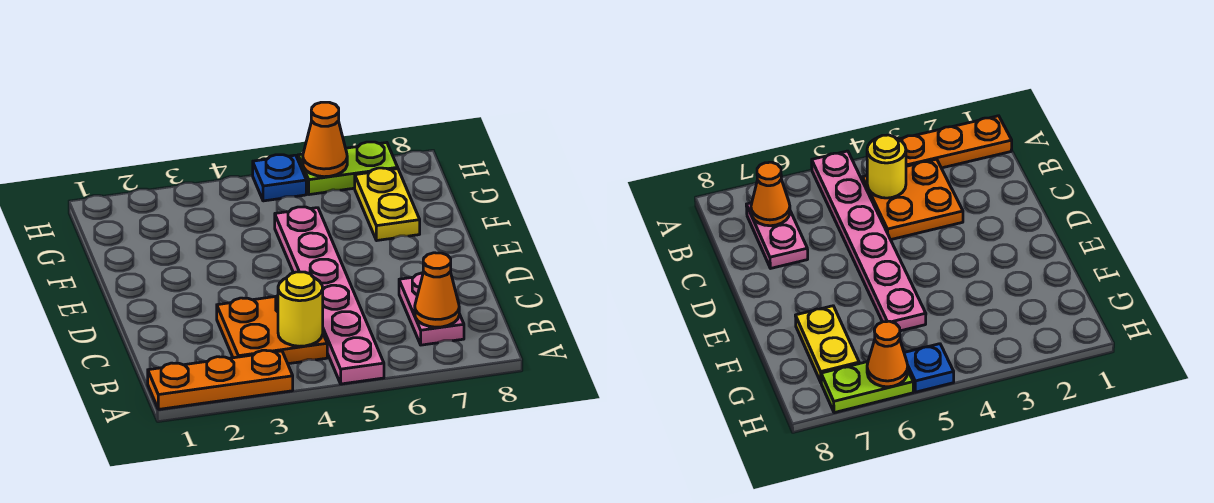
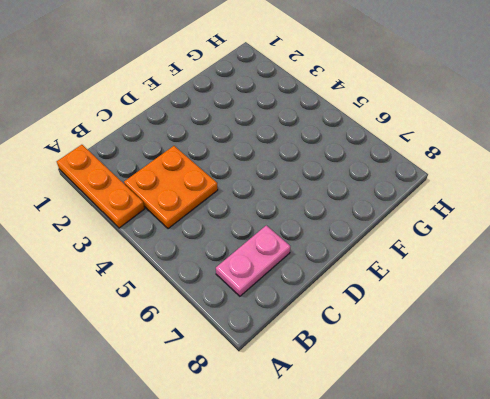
none -> pink plate A5:F5 level 1
none -> yellow plate F7:G7 level 1

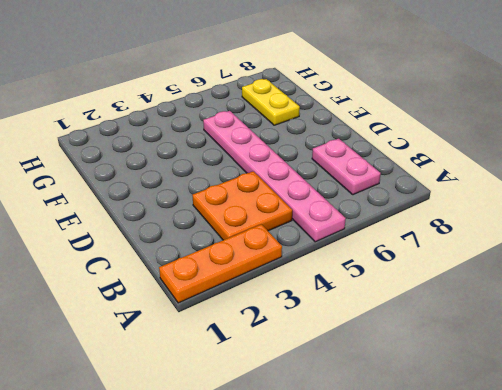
none -> blue plate H5 level 1
none -> lime plate H6:H7 level 1

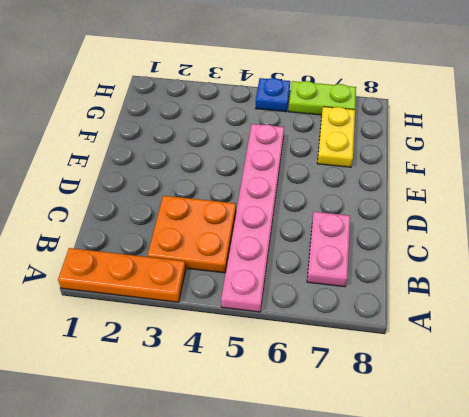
none -> yellow round brick B4 level 2
none -> orange cone B7 level 2

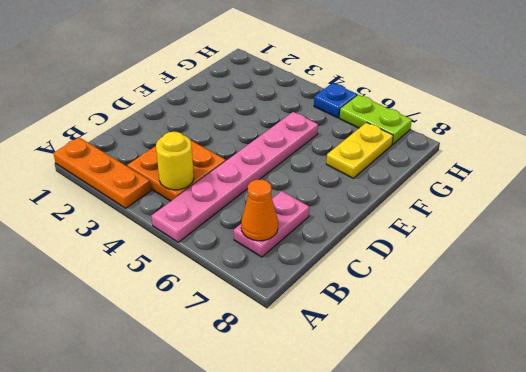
none -> orange cone H6 level 2

